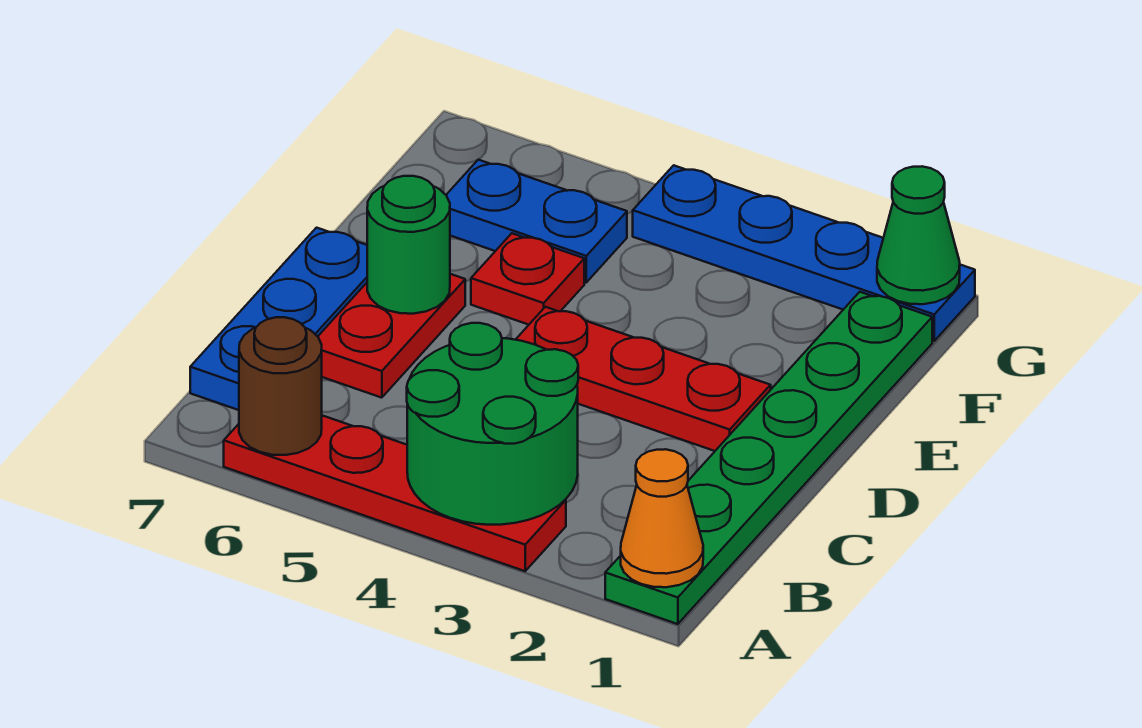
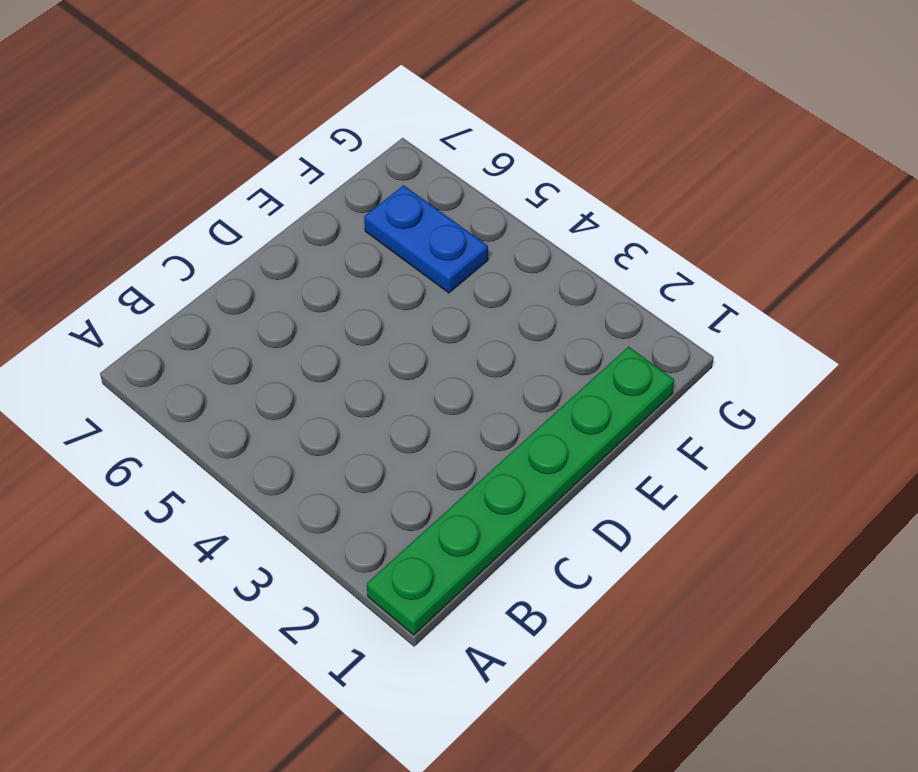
none -> red plate A3:A6 level 1
none -> blue plate B7:D7 level 1
none -> red plate C6:D6 level 1

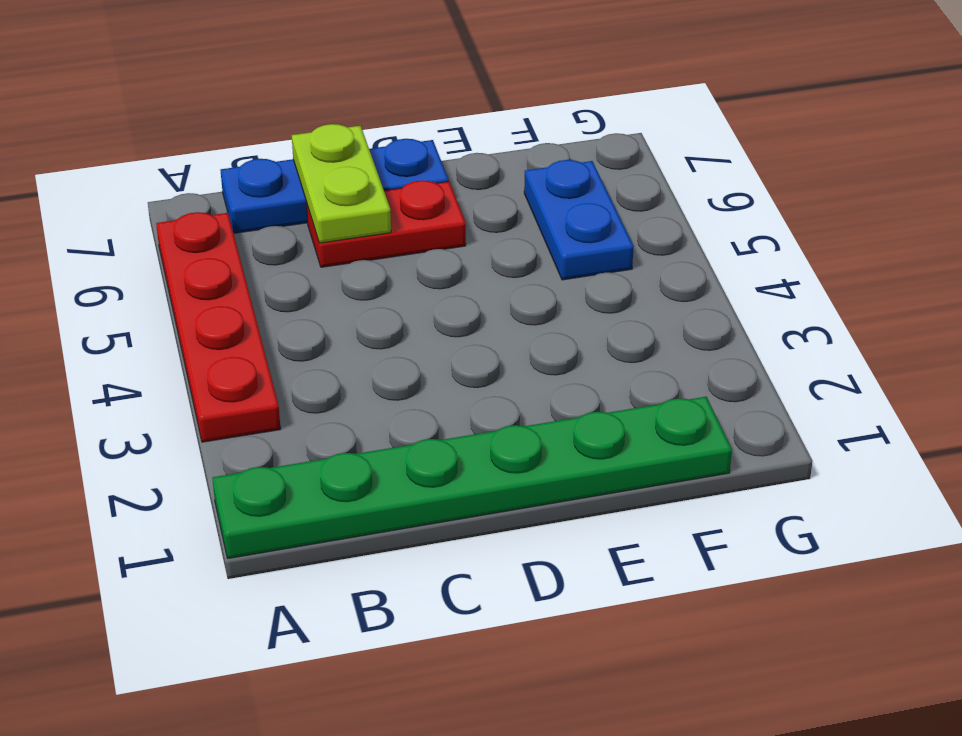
lime plate C6:C7 level 2 -> none
none -> red plate D2:D4 level 1
none -> red plate E5 level 1
none -> blue plate G1:G4 level 1

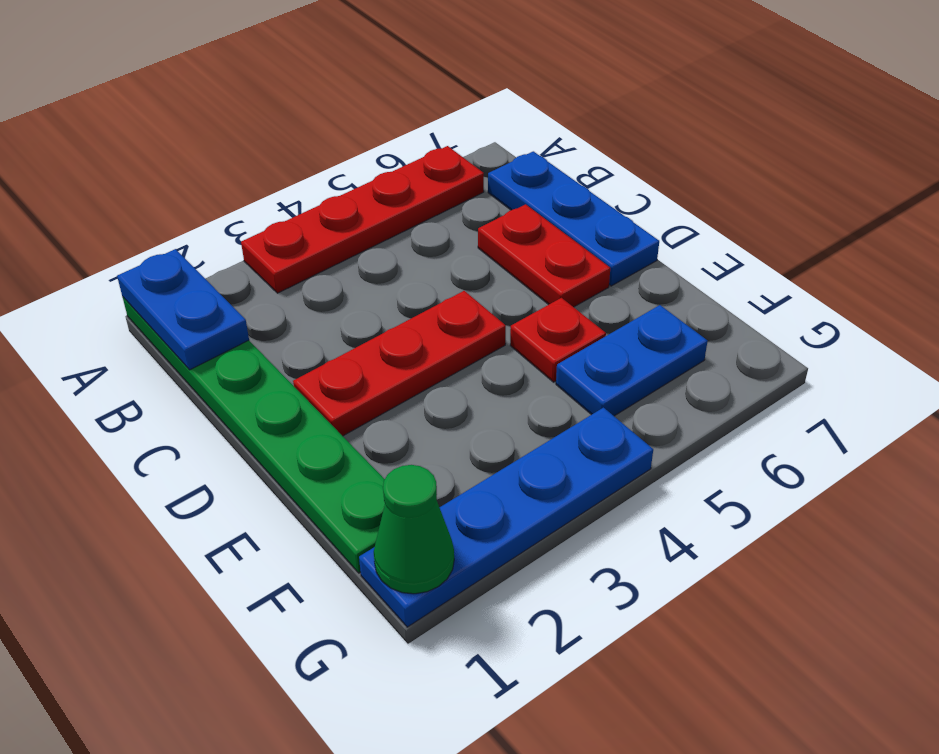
blue plate A1:B1 level 2 -> orange cone A1 level 2
none -> green round brick A3:B4 level 2
none -> brown round brick A6 level 2
none -> green round brick D6 level 2

